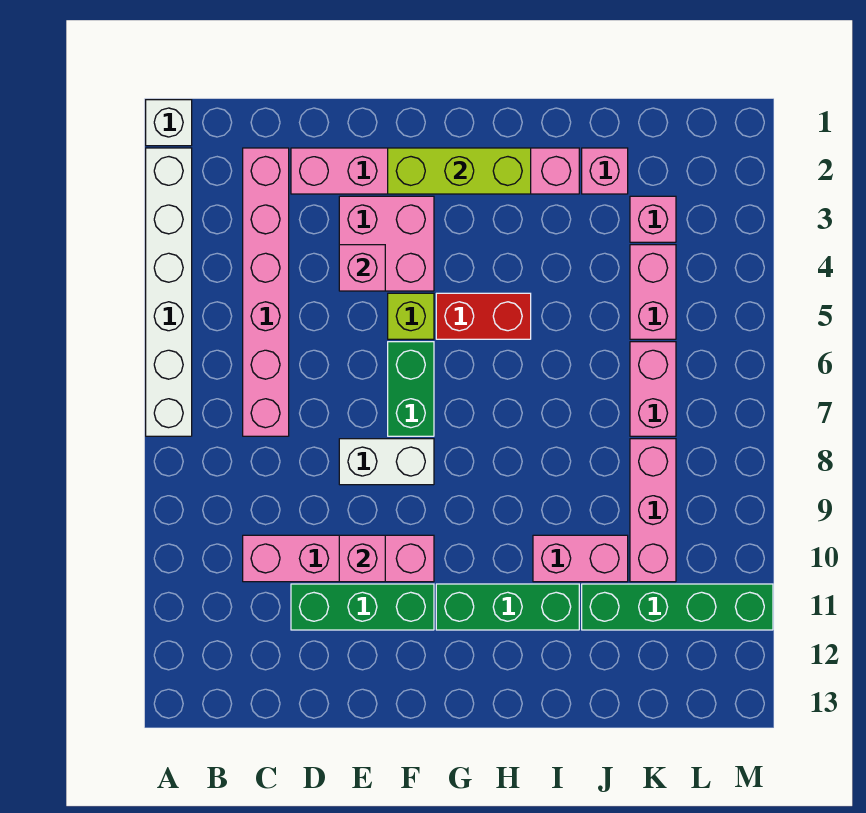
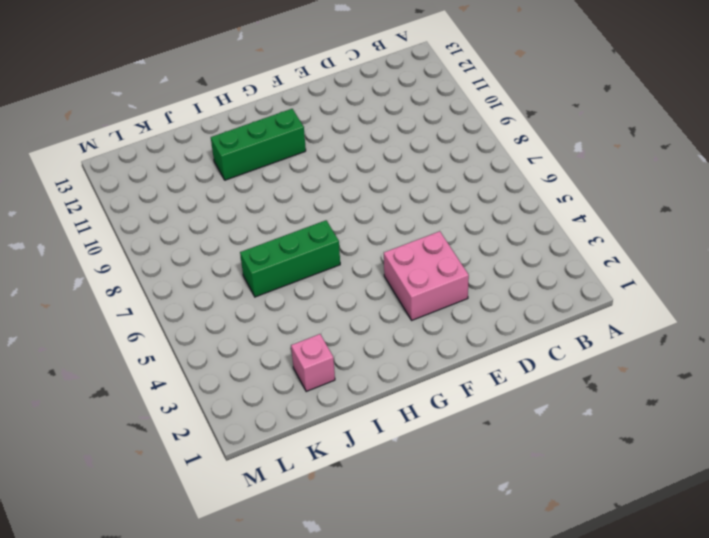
green brick H6:J6 level 1 -> green brick D11:F11 level 1
none -> white brick A1 level 1
none -> white brick A2:A7 level 1
none -> pink brick C2:C7 level 1

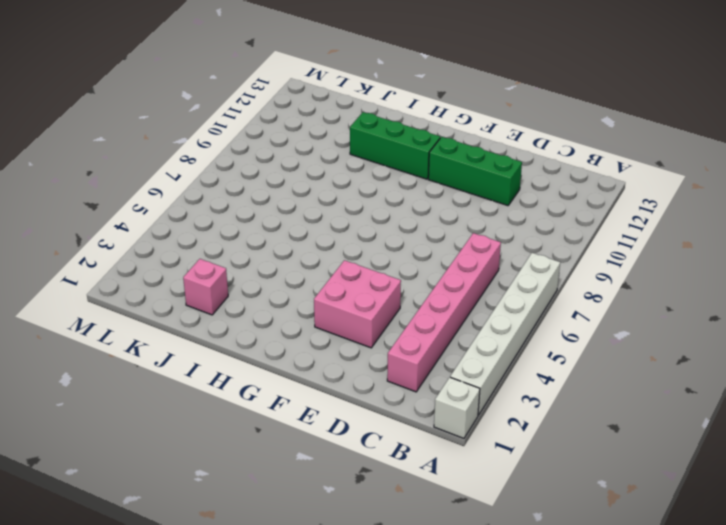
none -> pink brick C10:F10 level 1
none -> pink brick D2:I2 level 1
none -> white brick E8:F8 level 1

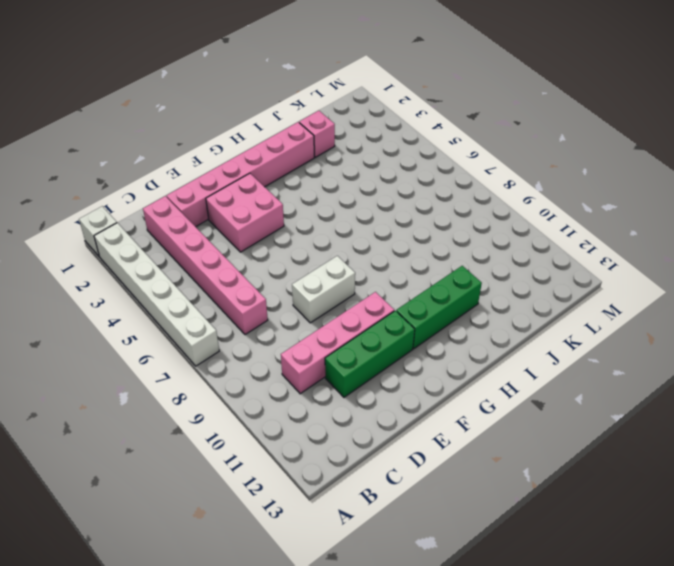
none -> lime brick F5 level 1
none -> green brick F6:F7 level 1
none -> red brick G5:H5 level 1

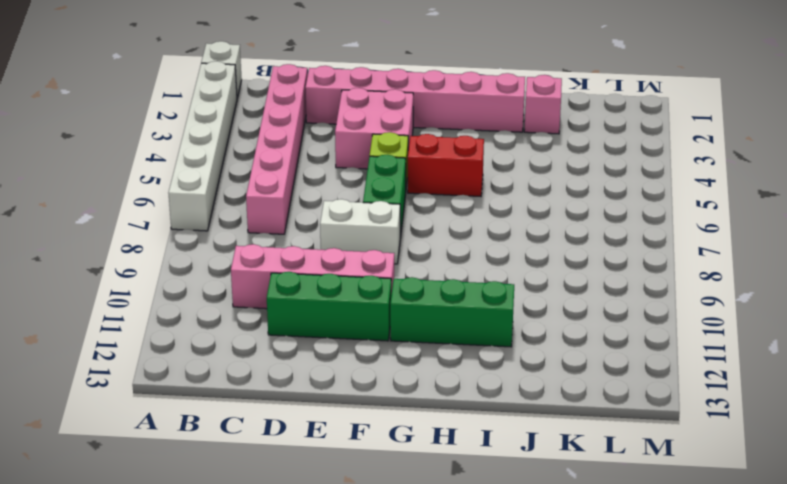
none -> pink brick I10:J10 level 1
none -> green brick J11:M11 level 1
none -> pink brick K3 level 1

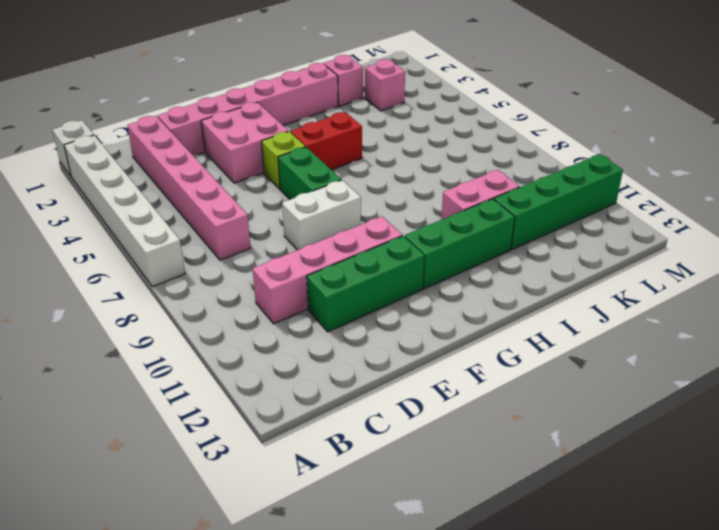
none -> pink brick K4:K5 level 1
none -> pink brick K6:K7 level 1
none -> pink brick K8:K10 level 1

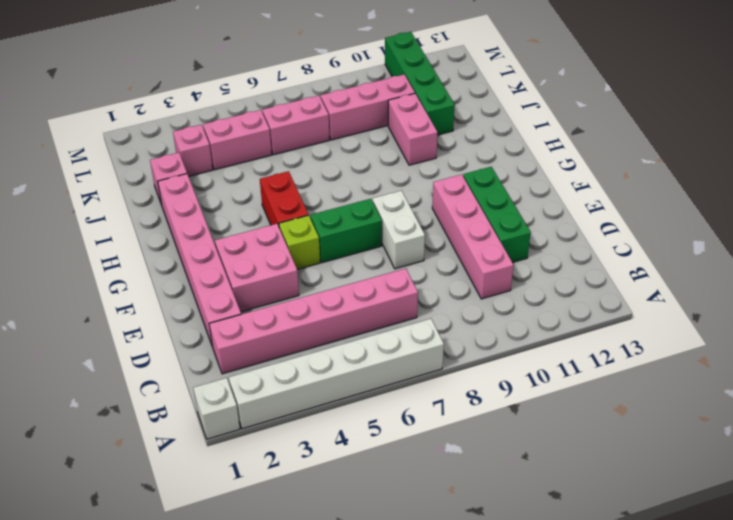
none -> green brick G11:I11 level 1
none -> pink brick E4 level 2
none -> pink brick E10 level 2

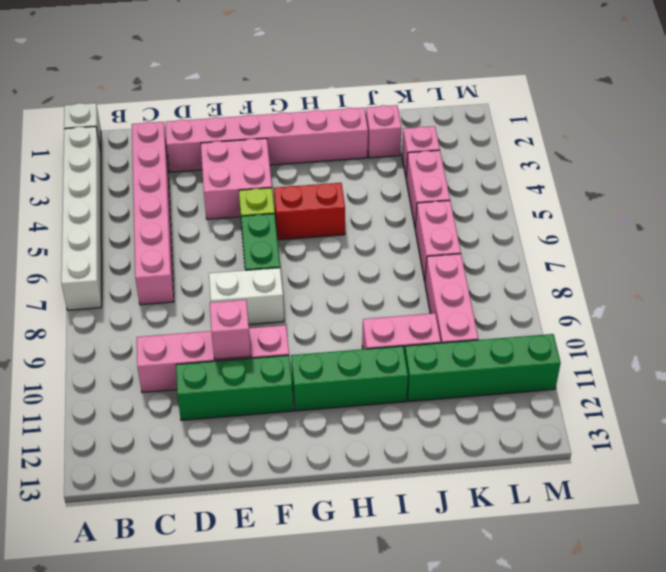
none -> pink brick E4 level 2
none -> lime brick F2:H2 level 2

